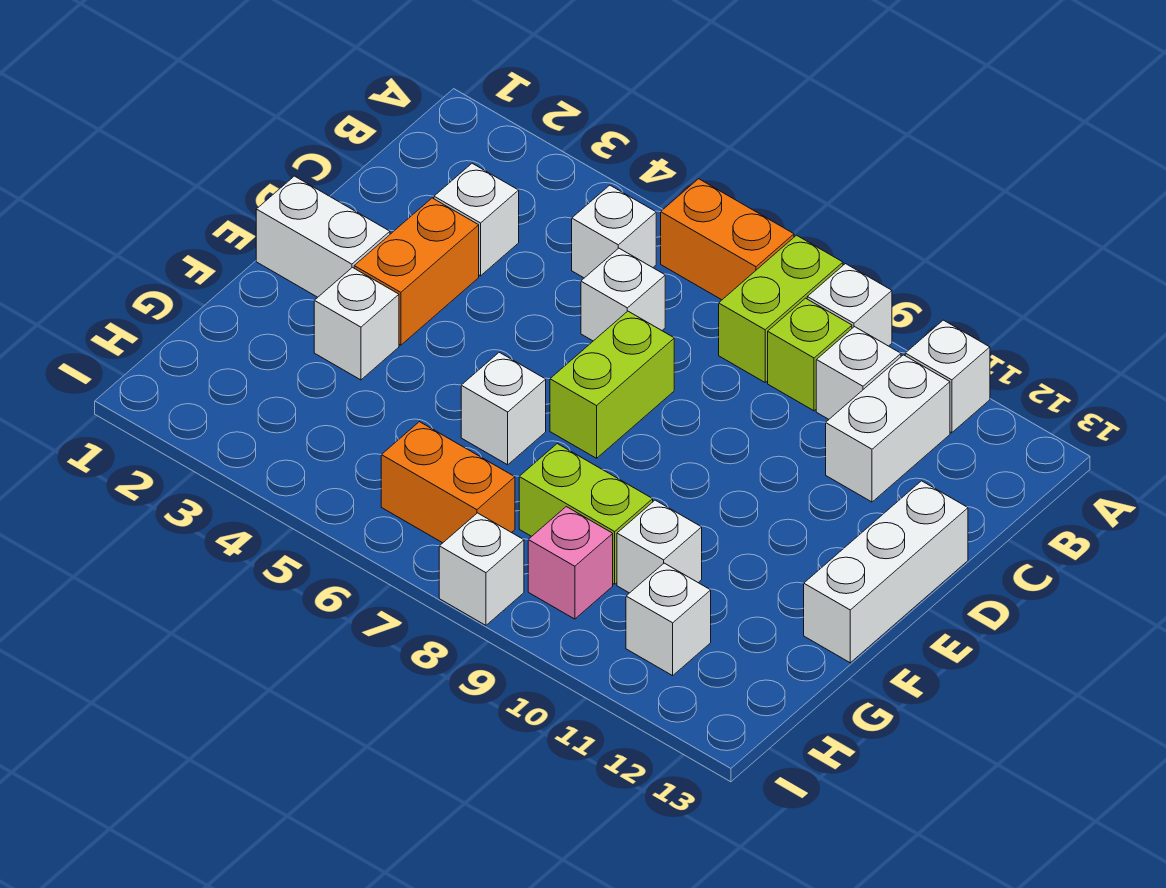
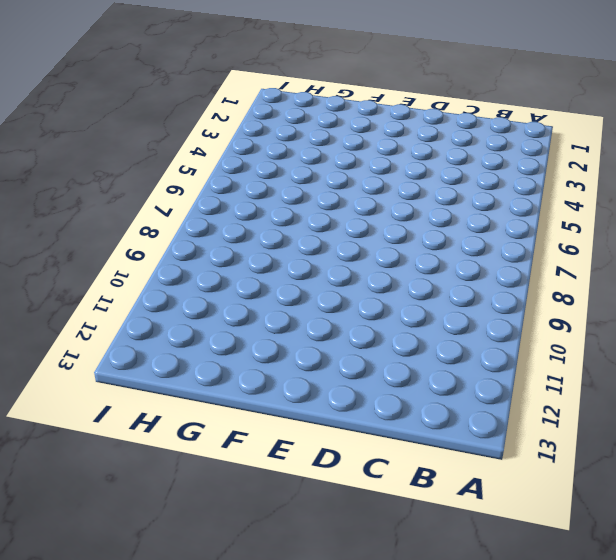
none -> orange brick A6:A7 level 1
none -> lime brick A8:B8 level 1
none -> white brick A9 level 1

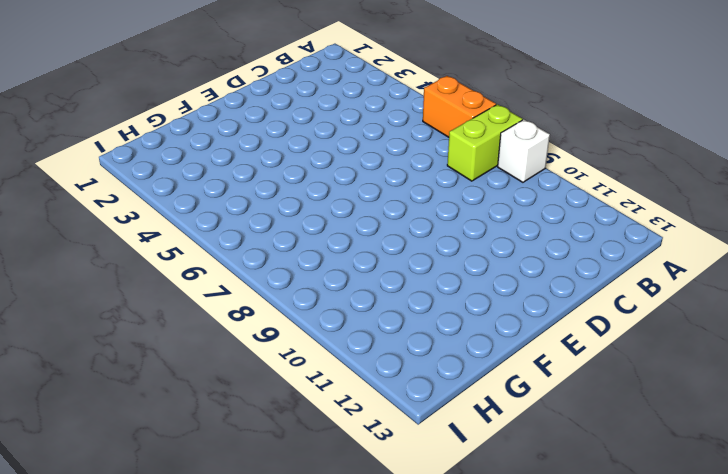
none -> white brick A11 level 1
none -> white brick B5 level 1
none -> lime brick B9 level 1

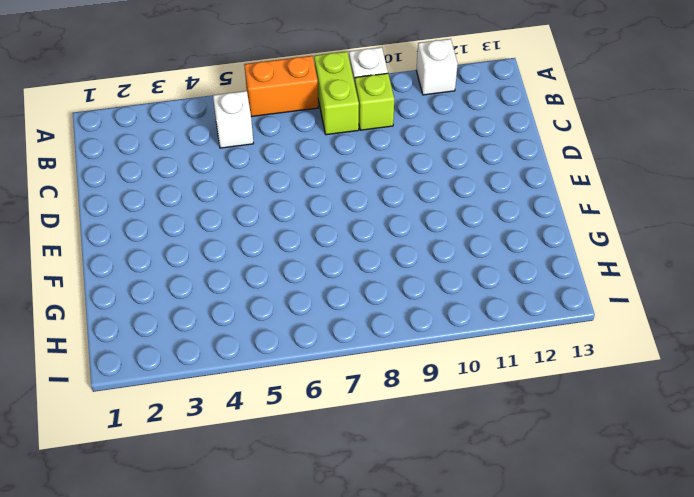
none -> white brick B10 level 1
none -> white brick B11:C11 level 1
none -> white brick C3 level 1

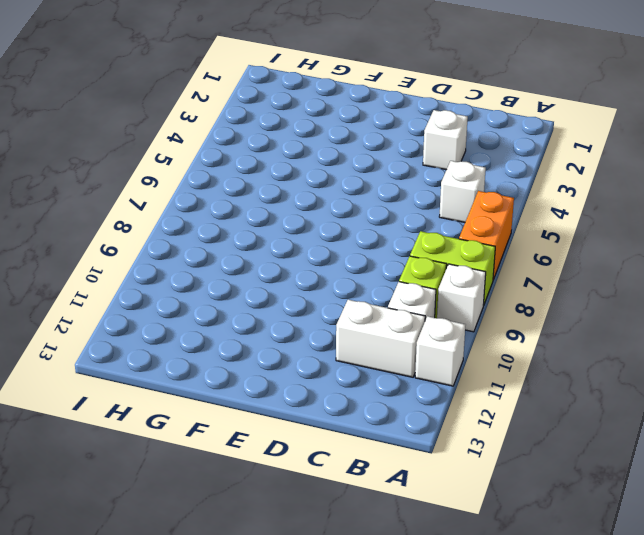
none -> white brick C6 level 1
none -> orange brick D3:E3 level 1
none -> lime brick D7:E7 level 1

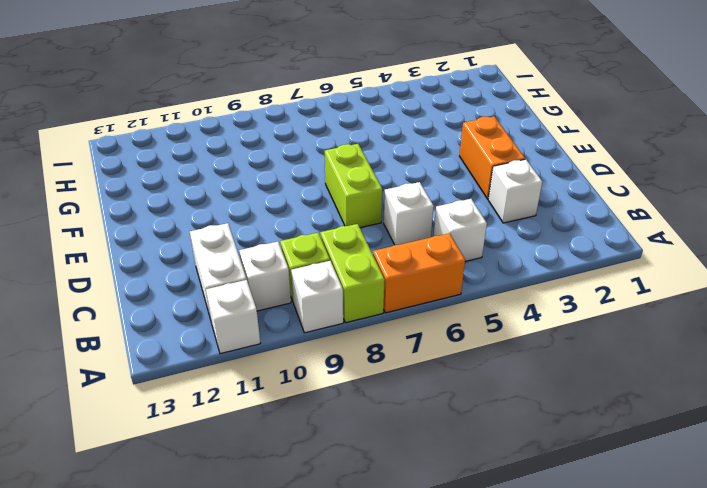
none -> white brick D13:F13 level 1
none -> white brick E1:E2 level 1
none -> white brick F3 level 1

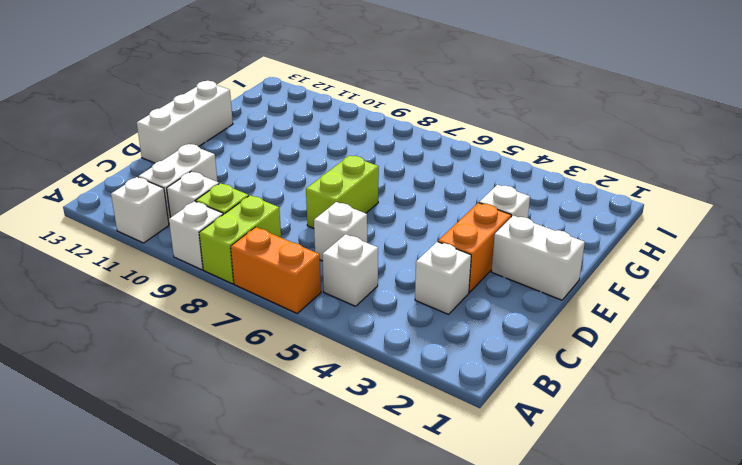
none -> white brick F6 level 1
none -> lime brick G8:G9 level 1
none -> white brick G10 level 1

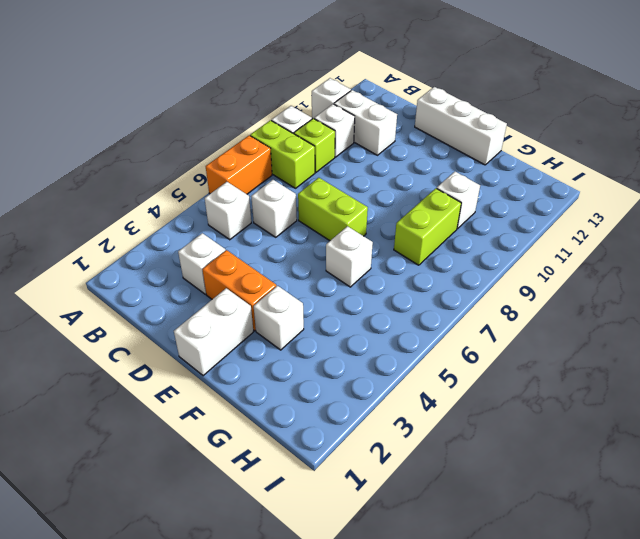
none -> orange brick H6:H7 level 1
none -> pink brick H9 level 1
none -> white brick H11 level 1

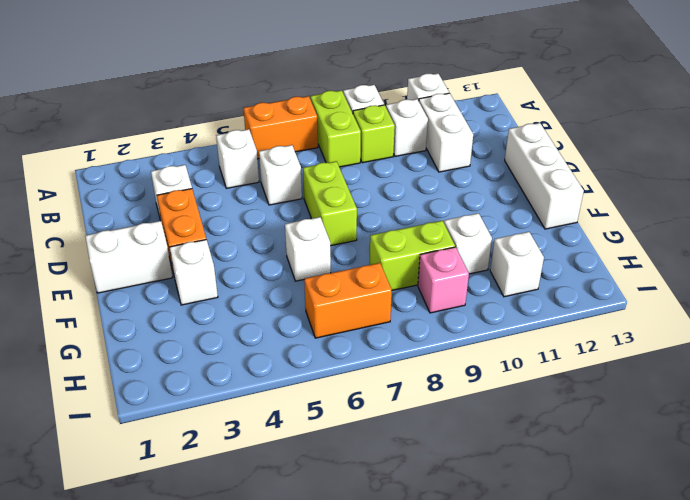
none -> white brick I8 level 1

